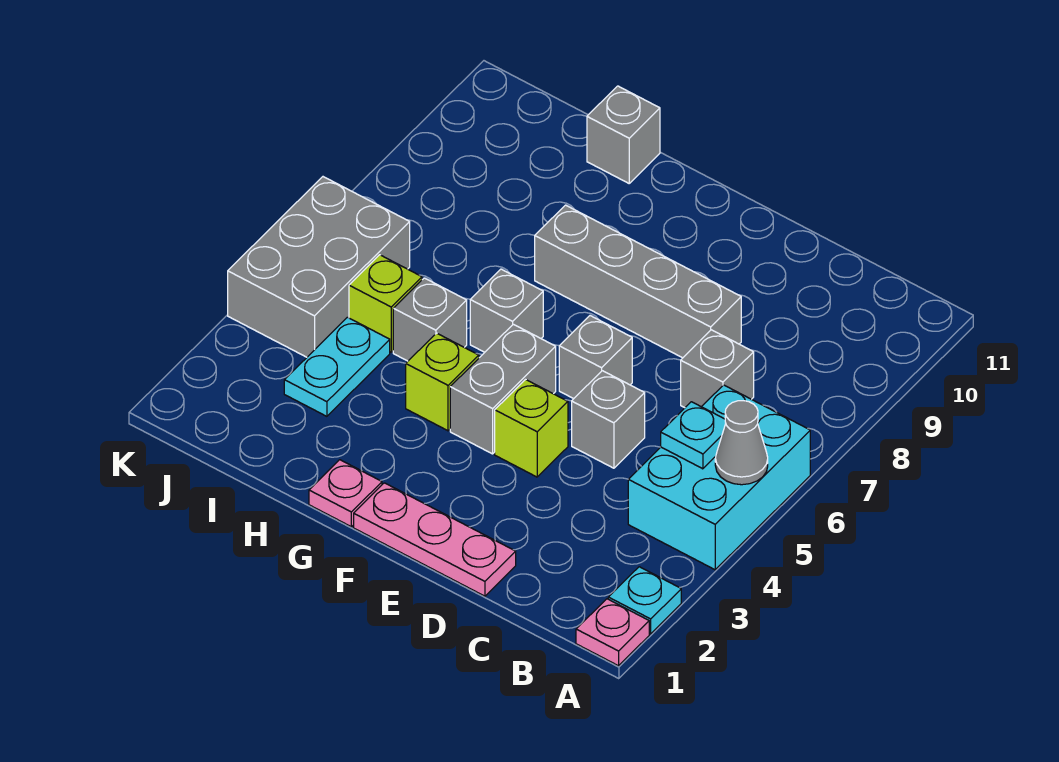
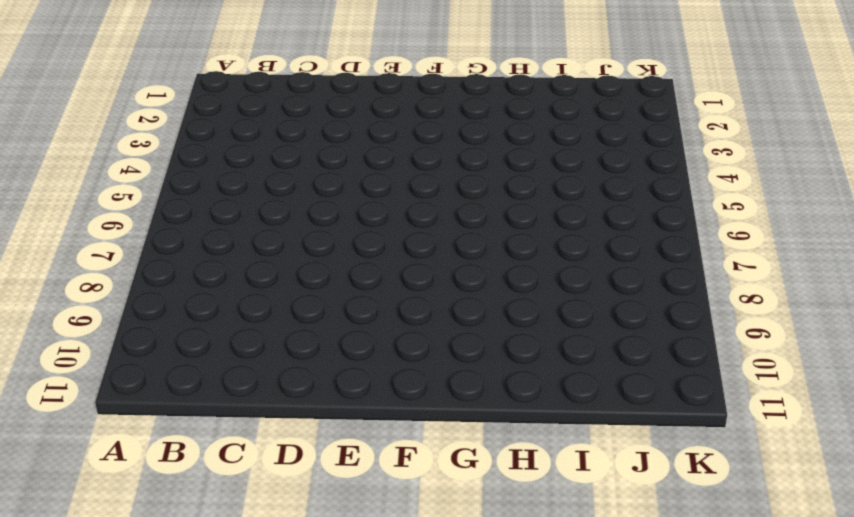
none -> pink plate A1 level 1
none -> cyan plate A2 level 1
none -> cyan brick A4:B6 level 1

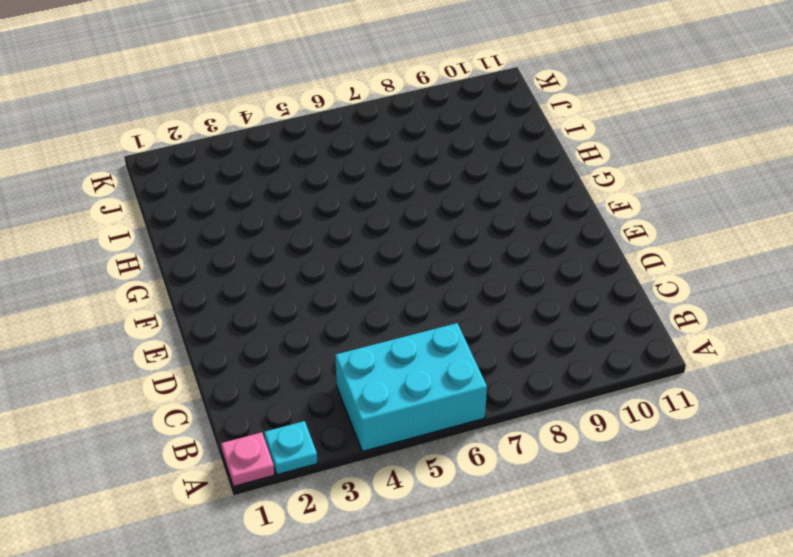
none -> grey brick C7 level 1
none -> pink plate D1:F1 level 1
none -> grey brick D5 level 1

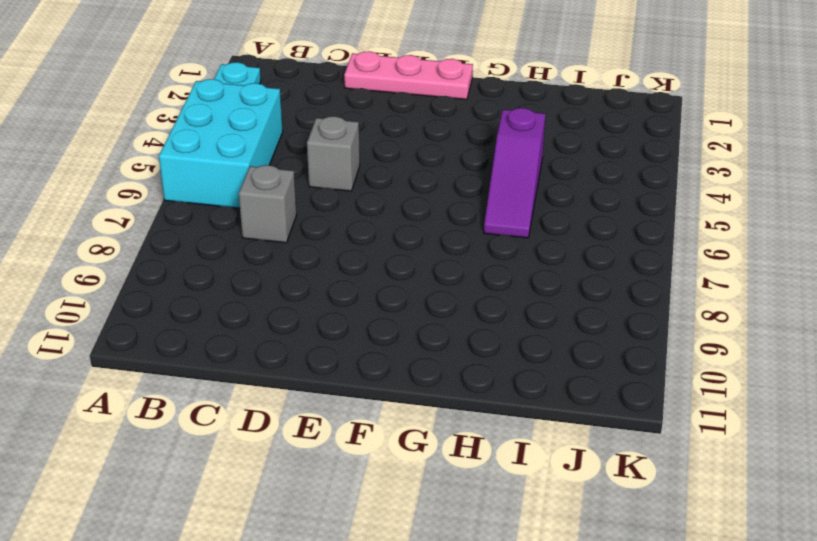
purple slope H4:H6 level 1 top 4 -> grey brick H5 level 1
none -> pink plate A1 level 1
none -> grey brick D8:G8 level 1
none -> lime brick E4 level 1

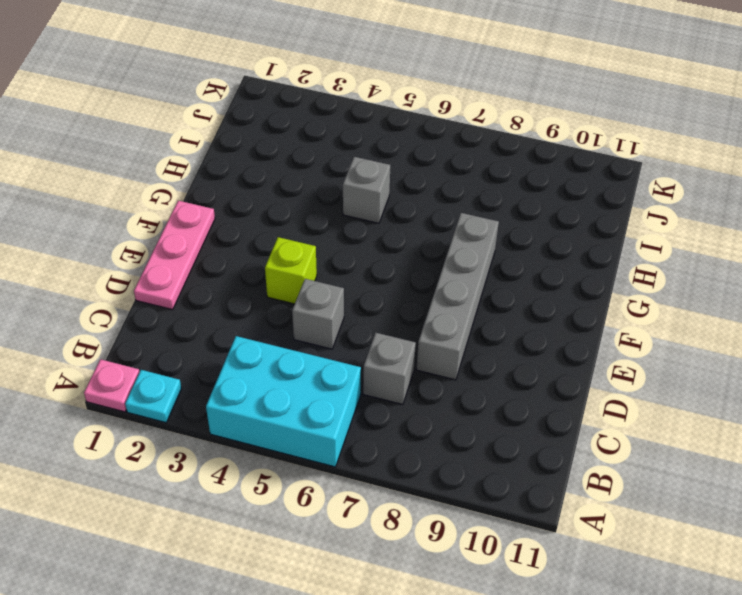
none -> grey brick E6 level 1
none -> grey brick F4:F5 level 1
none -> pink plate G1 level 1

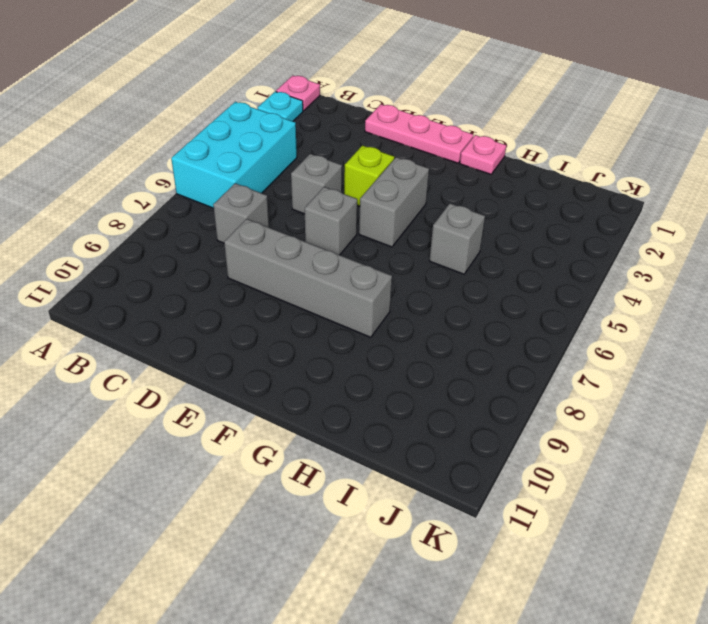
none -> lime brick G4 level 1
none -> grey brick G6 level 1
none -> grey brick H11 level 1

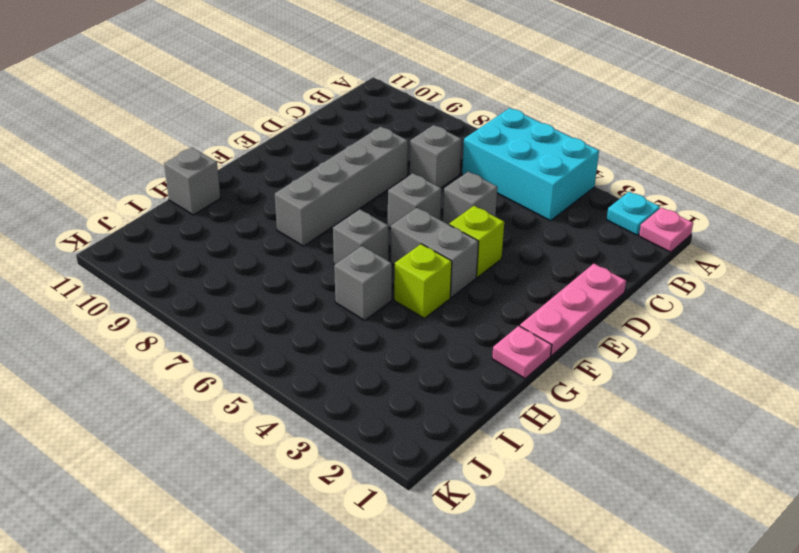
none -> cyan plate I3:I4 level 1
none -> lime brick I5 level 1
none -> grey brick J4:K6 level 1

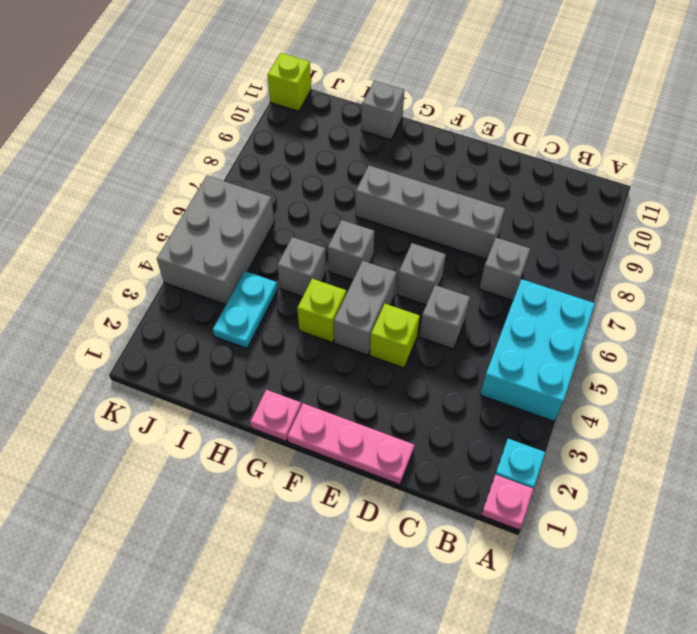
lime brick K11 level 1 -> lime brick I5 level 1
none -> grey cone A5 level 2
none -> cyan plate B5 level 2

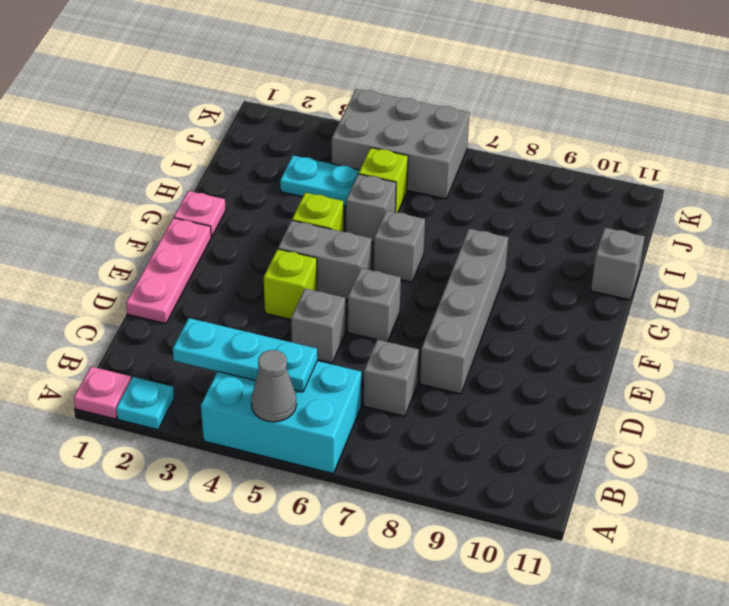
cyan plate B3:B5 level 2 -> cyan plate B5 level 2

